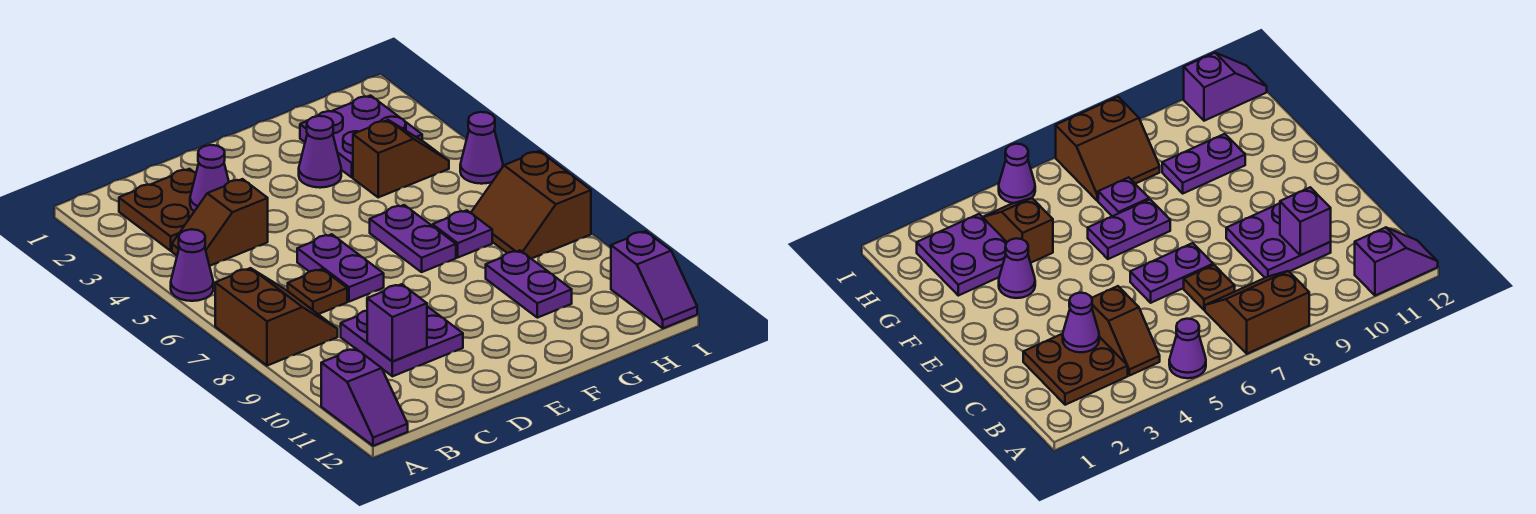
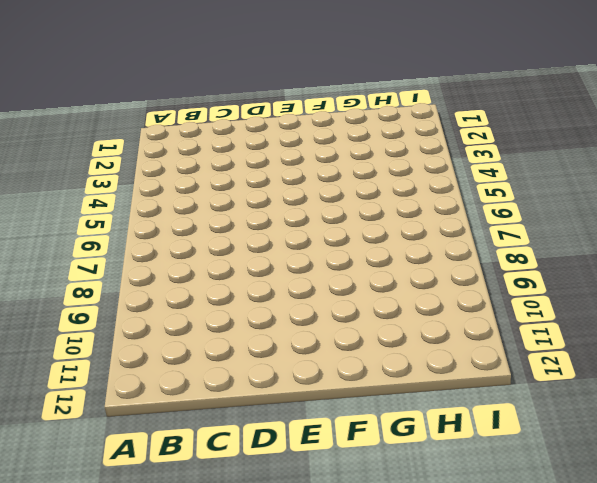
none -> purple cone A5 level 1
none -> brown slope A7:B8 level 1 top A
none -> purple slope A11:A12 level 1 top 11

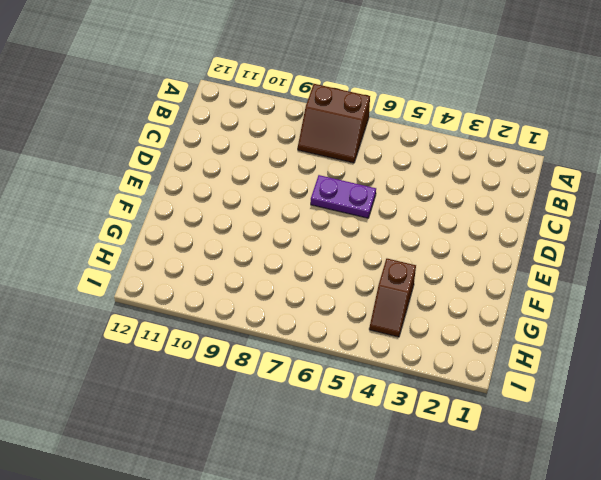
none -> purple cone A5 level 1
none -> purple slope A11:A12 level 1 top 11
none -> brown plate B2:C3 level 1

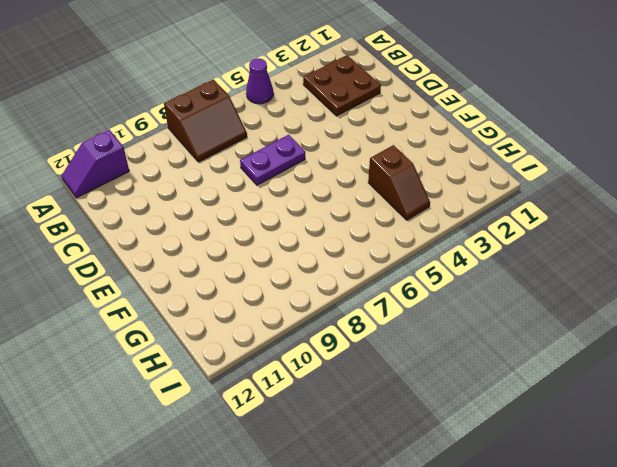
none -> brown slope B4:C4 level 1 top C
none -> brown plate C7 level 1
none -> purple plate C9:D10 level 1

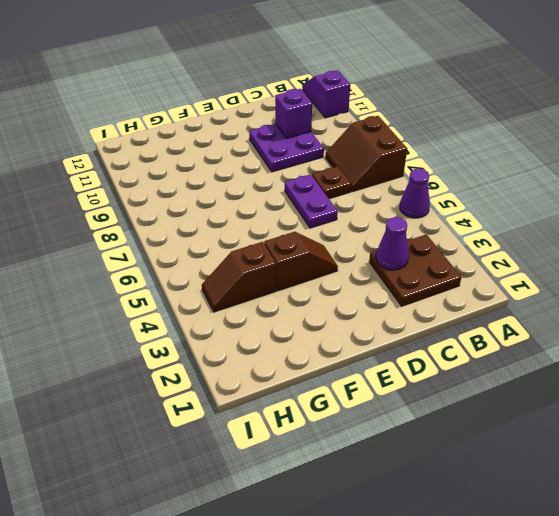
brown slope E4:F4 level 1 top F -> brown slope B4:C4 level 1 top C
none -> purple cone F3 level 1
none -> purple plate F6:F7 level 1
none -> purple plate G2:H3 level 1

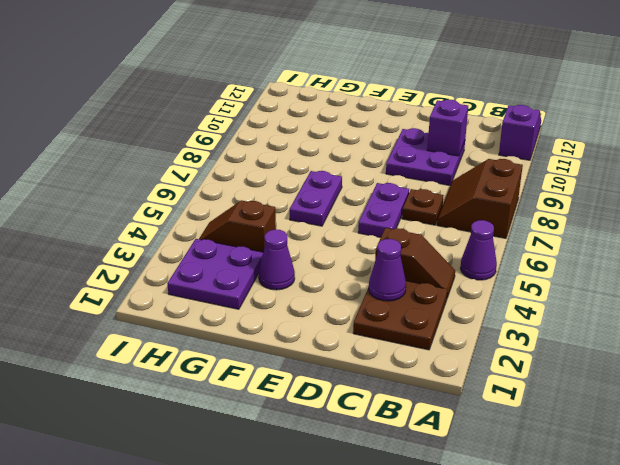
none -> purple plate G7 level 1
none -> purple plate G9:G10 level 1
none -> brown slope H7:I8 level 1 top I

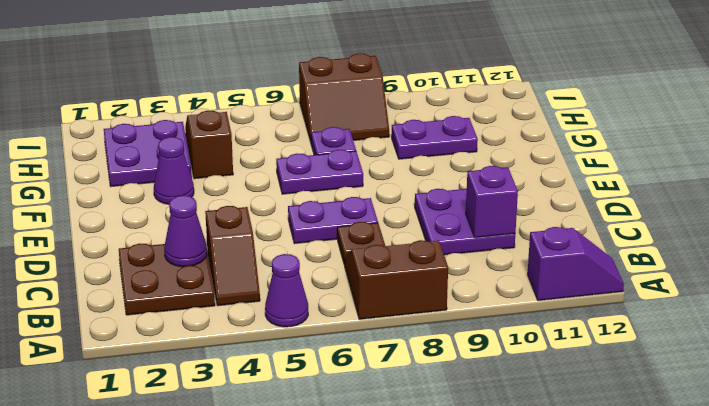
none -> purple cone I5 level 1
none -> purple slope I11:I12 level 1 top 11

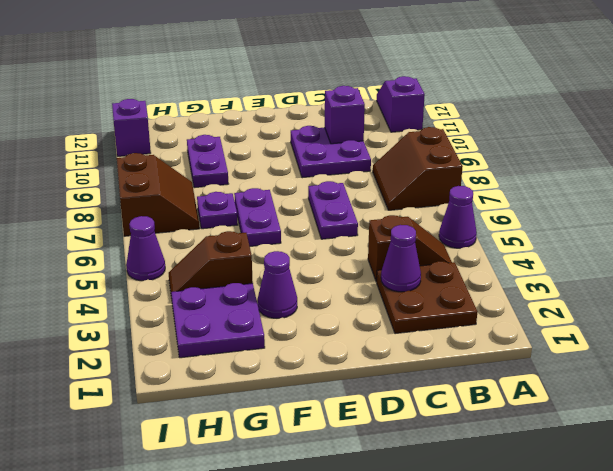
none -> brown plate C7 level 1

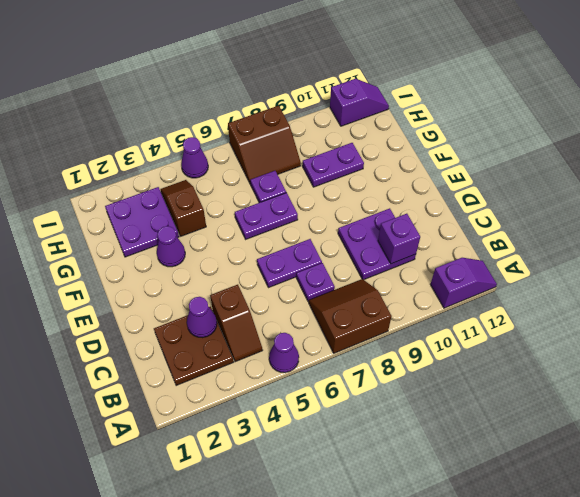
purple plate C7 level 1 -> brown plate C7 level 1

